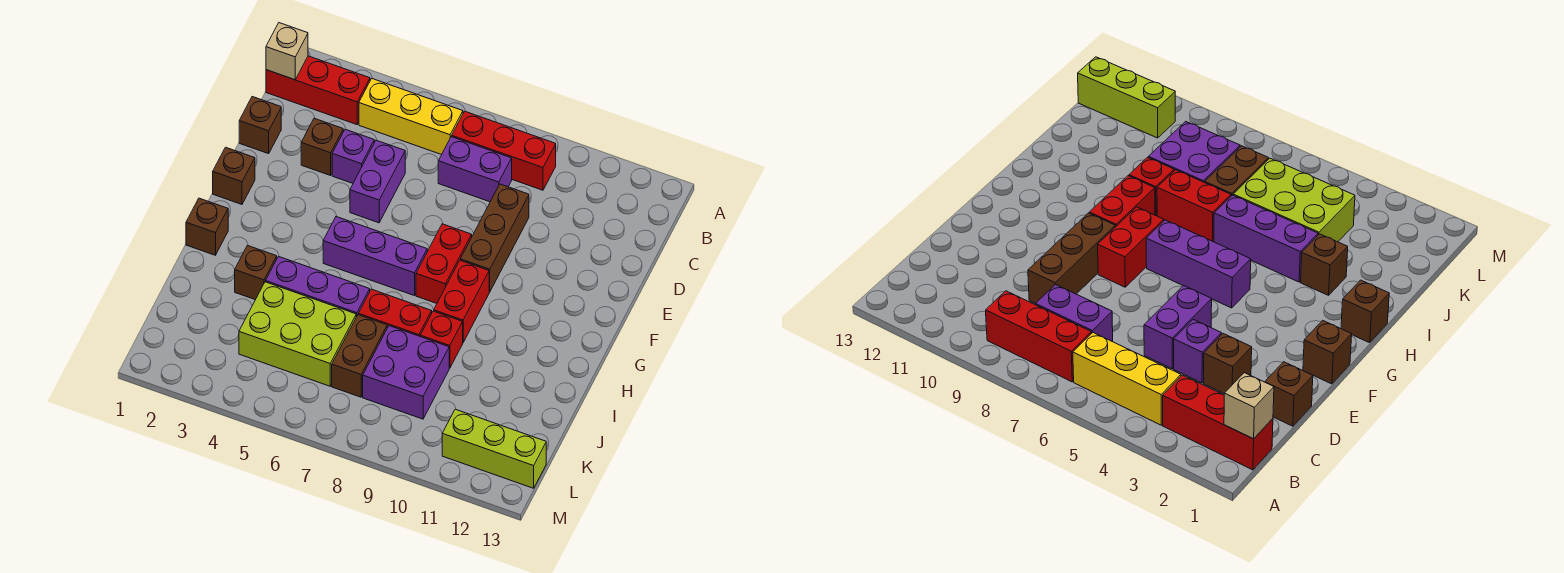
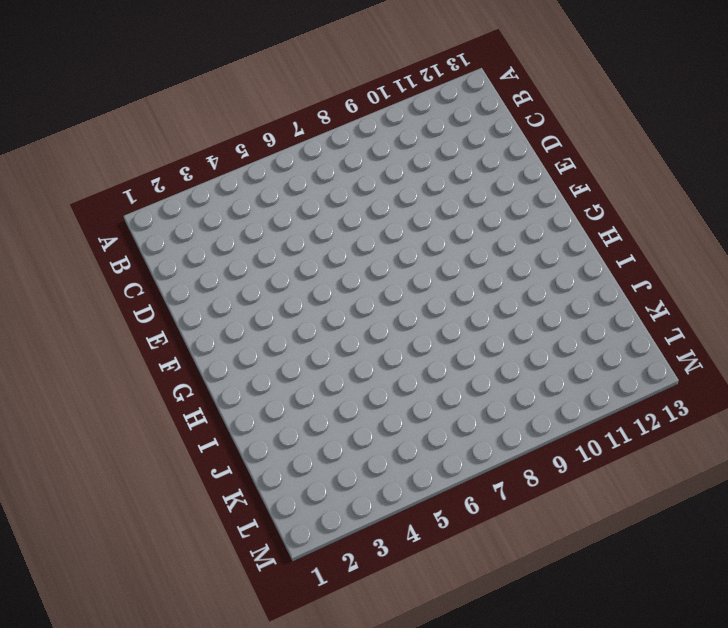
none -> red brick B1:B3 level 1
none -> yellow brick B4:B6 level 1
none -> red brick B7:B9 level 1

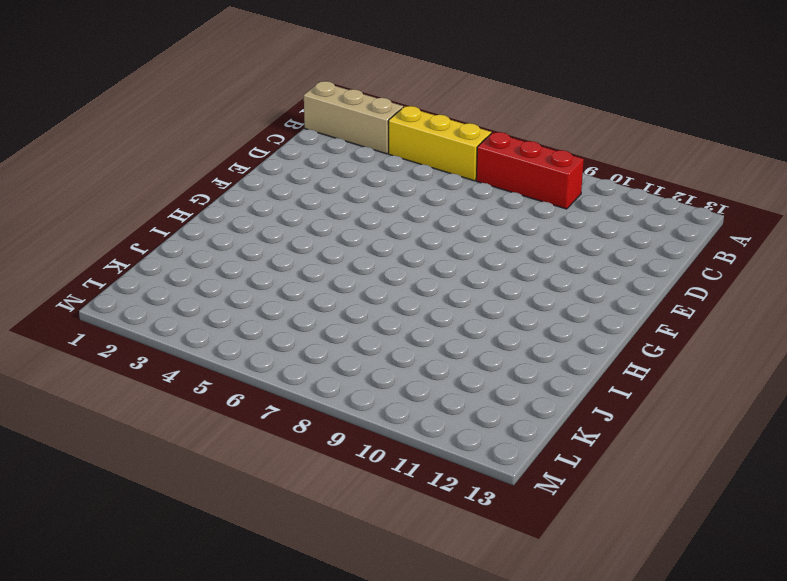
tan brick B1:B3 level 1 -> red brick B1:B3 level 1
none -> purple brick C7:C8 level 1
none -> brown brick D1 level 1
none -> brown brick D3 level 1

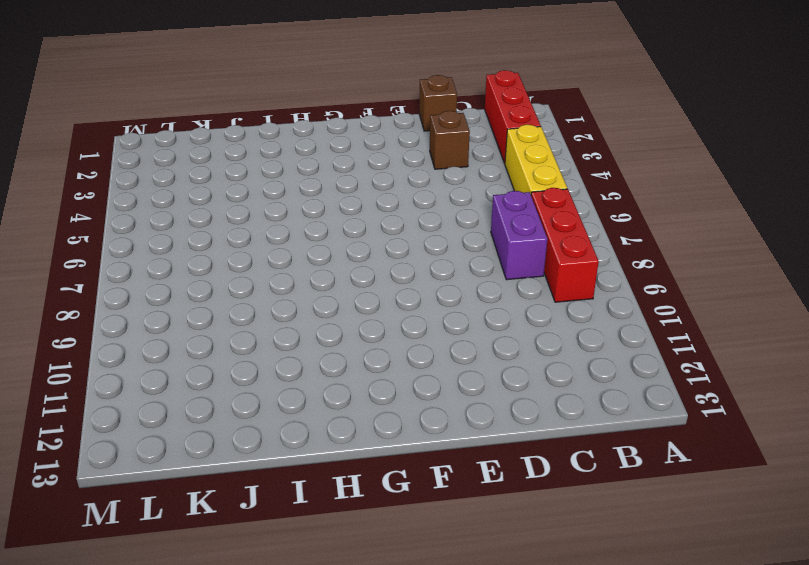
none -> purple brick D4 level 1
none -> purple brick D5:E5 level 1
none -> brown brick D9:F9 level 1

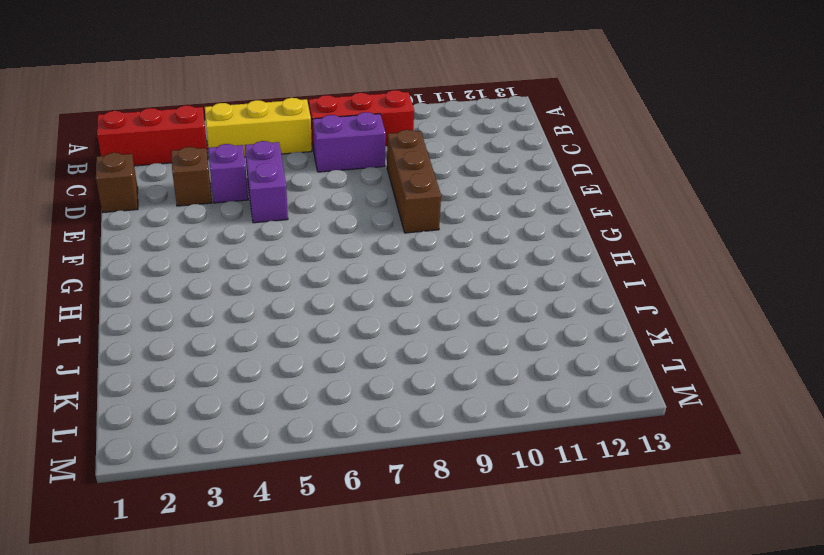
none -> brown brick F1 level 1
none -> red brick F8:G8 level 1
none -> purple brick G5:G7 level 1

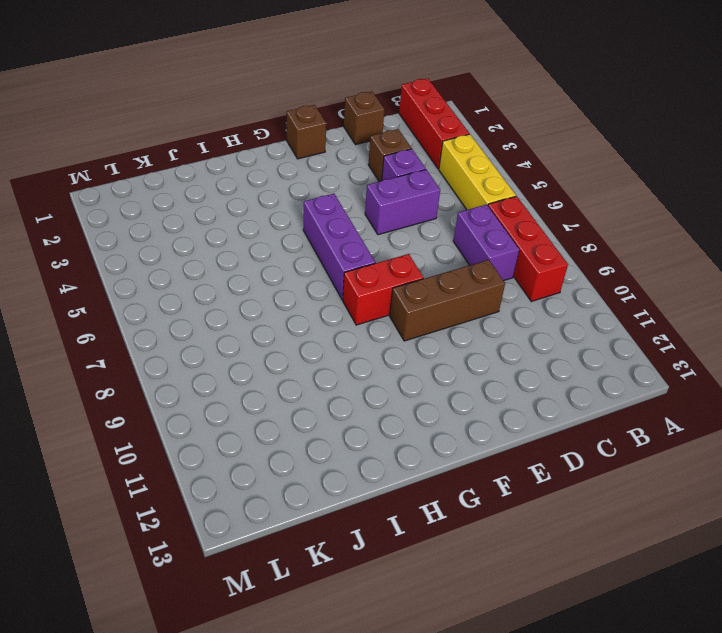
none -> red brick G9:H9 level 1
none -> brown brick H1 level 1
none -> brown brick I3 level 1

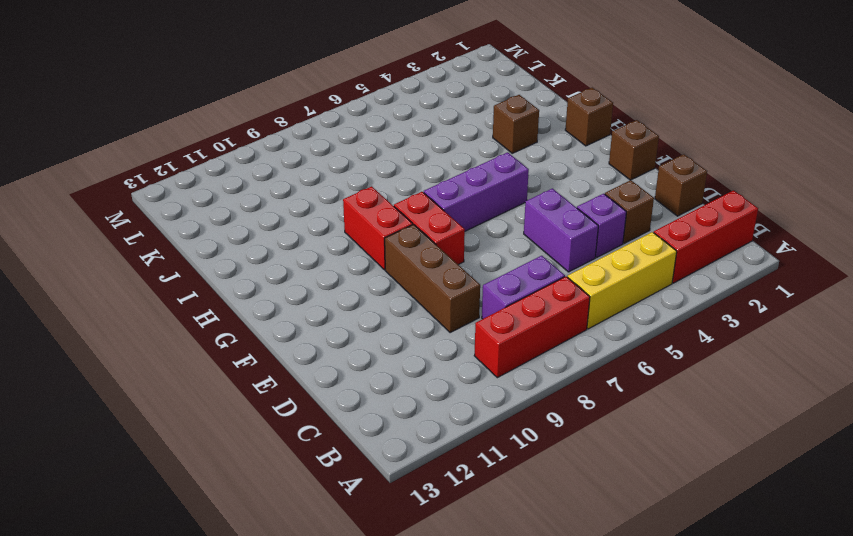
none -> purple brick I4:I6 level 1
none -> red brick I7:I8 level 1
none -> red brick I9 level 1

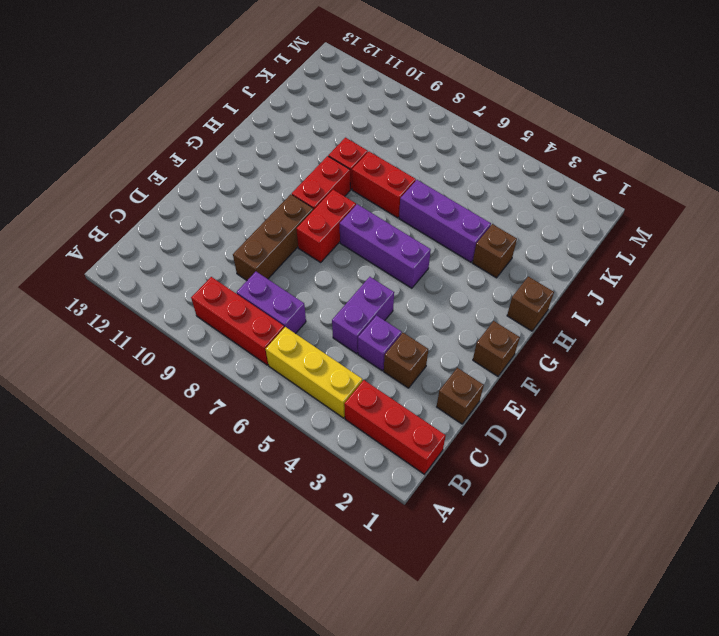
none -> lime brick J4:K6 level 1
none -> brown brick J7:K7 level 1
none -> purple brick J8:K9 level 1

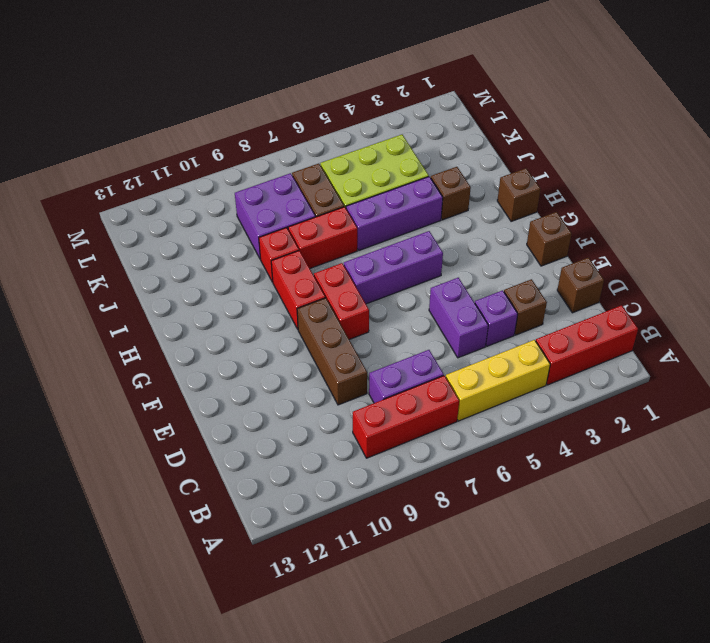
none -> lime brick L11:L13 level 1
none -> tan brick B1 level 2

